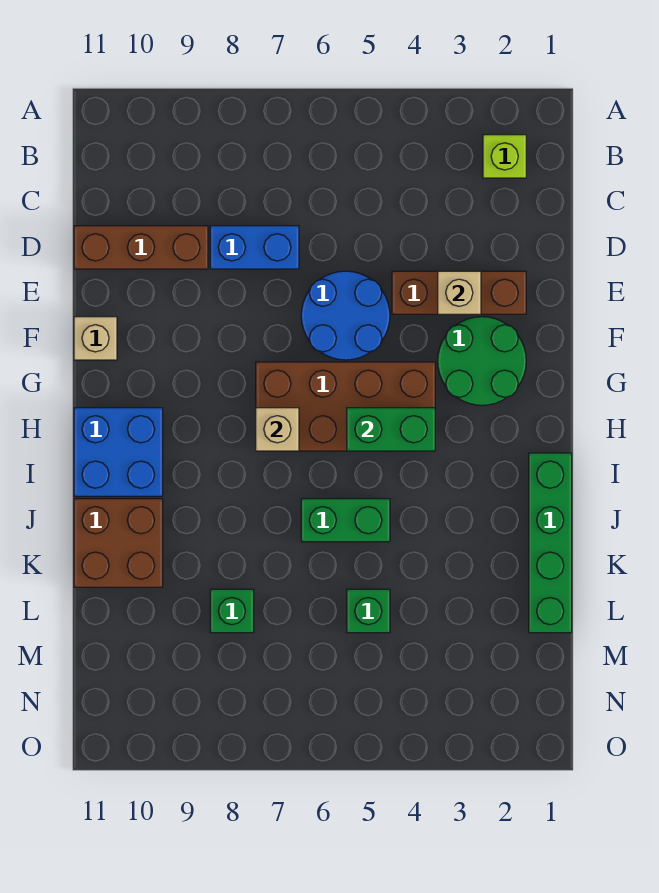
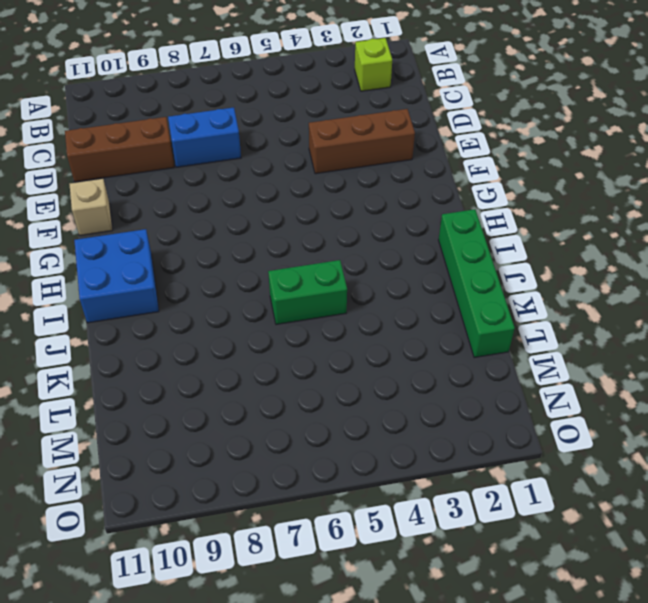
none -> blue round brick E5:F6 level 1
none -> green round brick F2:G3 level 1
none -> brown brick G4:H7 level 1

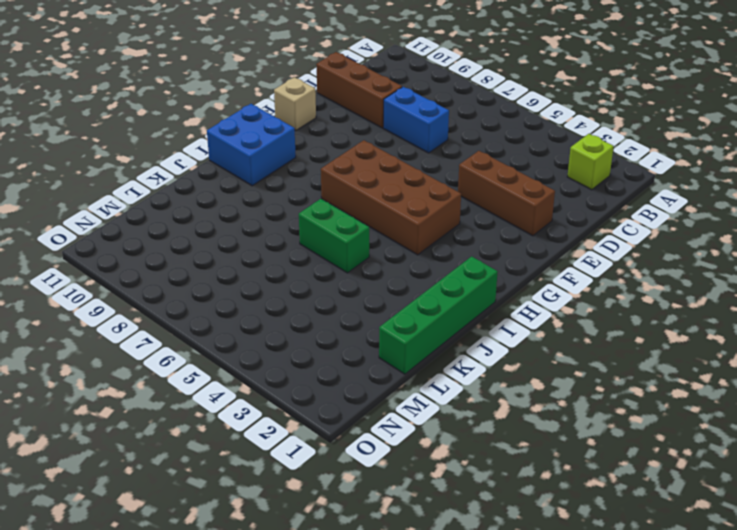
none -> blue round brick E5:F6 level 1
none -> green round brick F2:G3 level 1
none -> brown brick J10:K11 level 1

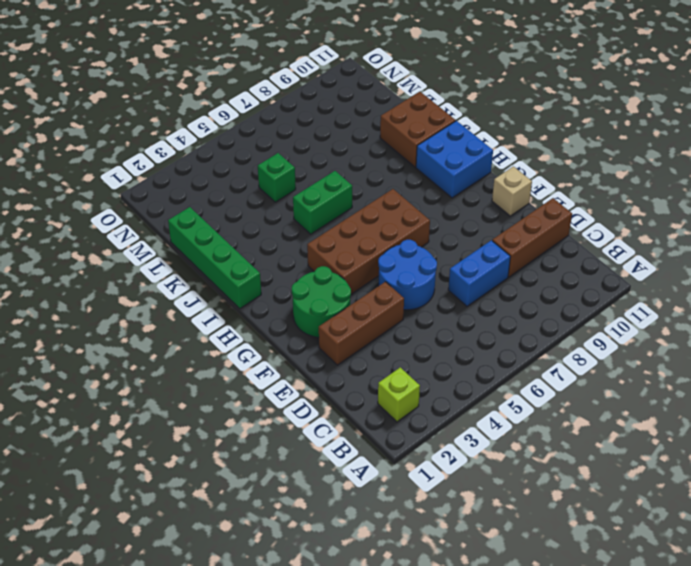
none -> green brick L8 level 1
none -> tan brick E3 level 2
none -> green brick H4:H5 level 2

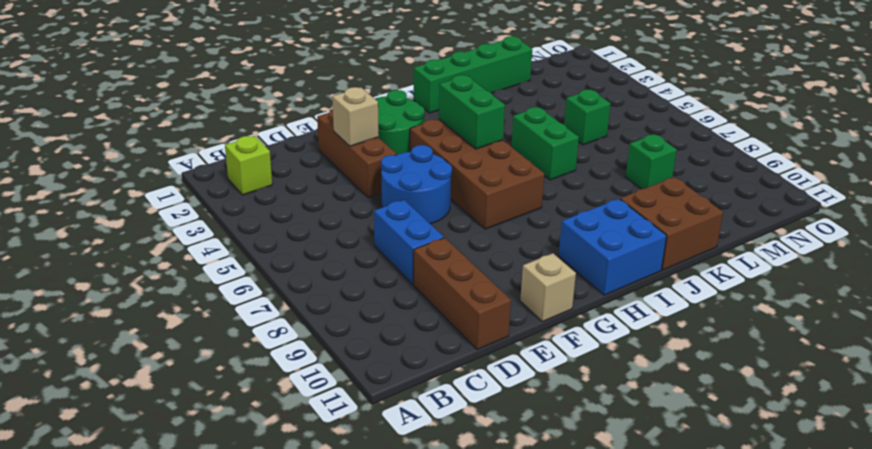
none -> tan brick H7 level 2

